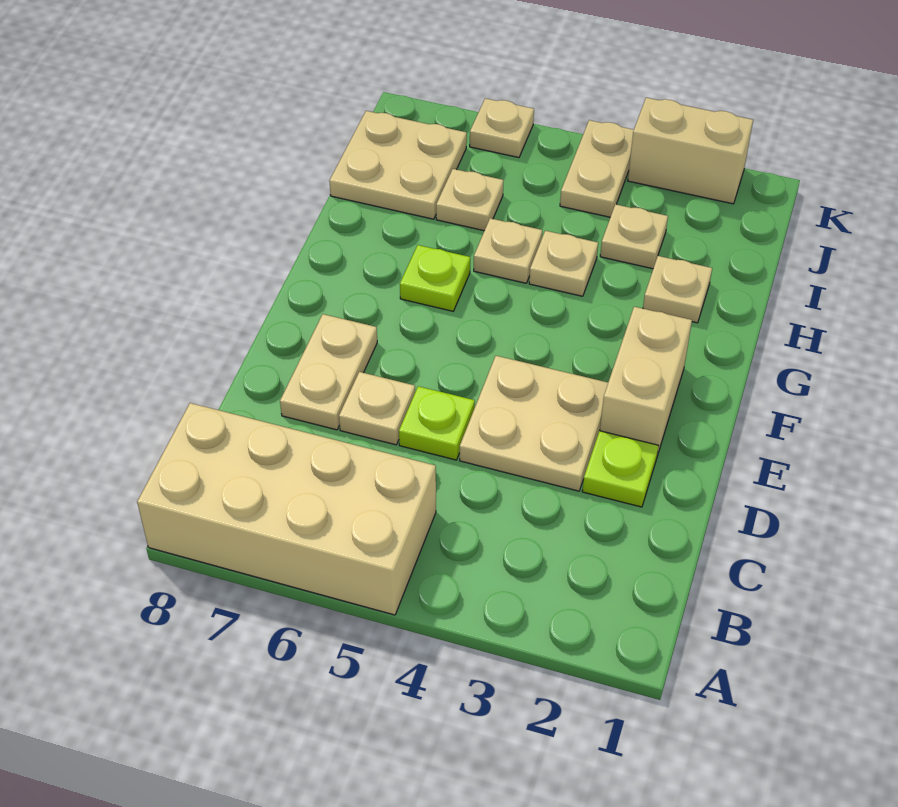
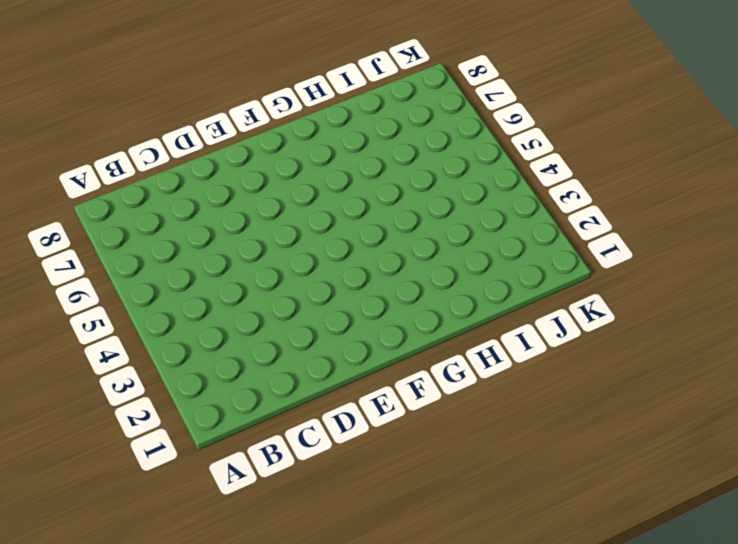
none -> tan brick A5:B8 level 1
none -> lime plate D2 level 1
none -> tan plate D3:E4 level 1

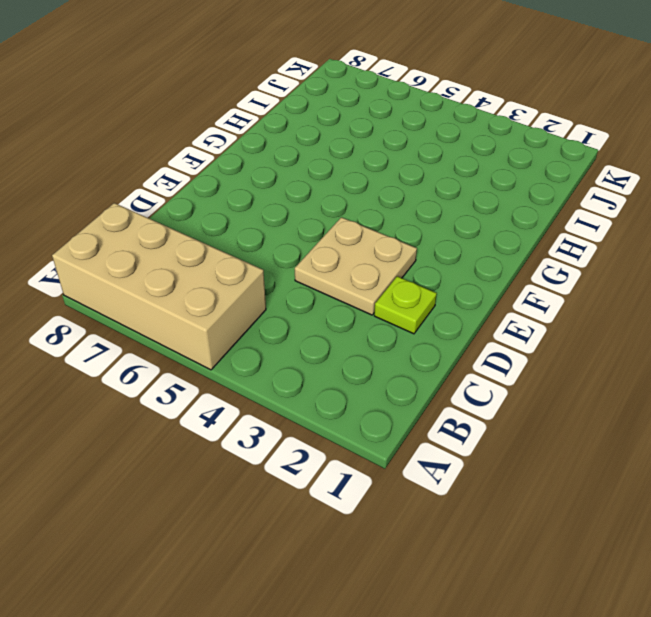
none -> lime plate D5 level 1
none -> tan plate D6 level 1
none -> tan plate D7:E7 level 1

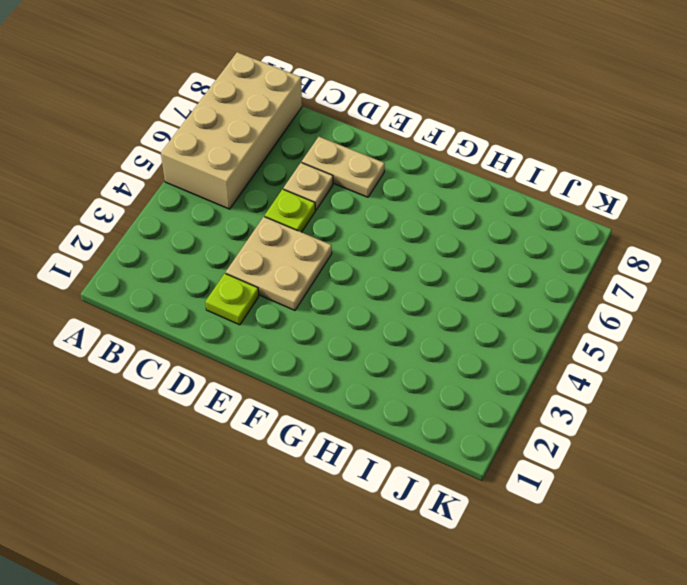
none -> tan brick E2:F2 level 1
none -> lime plate G6 level 1
none -> tan plate H2 level 1

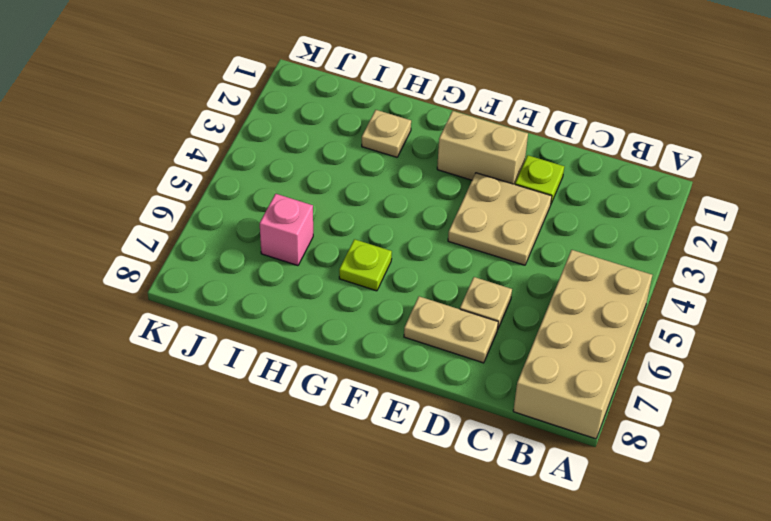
pink brick I6 level 1 -> tan plate I6 level 1
none -> lime plate D5 level 1
none -> tan plate H4 level 1
none -> tan plate H5 level 1

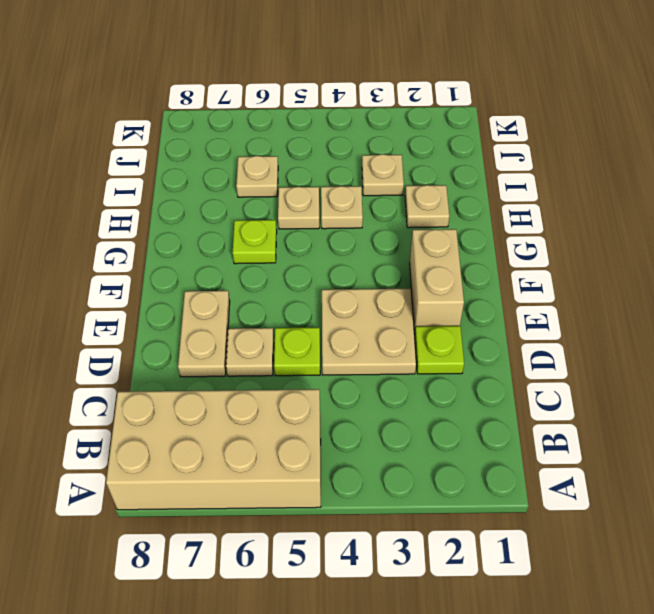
none -> tan plate I7:J8 level 1
none -> tan plate J4:K4 level 1
none -> tan brick K2:K3 level 1

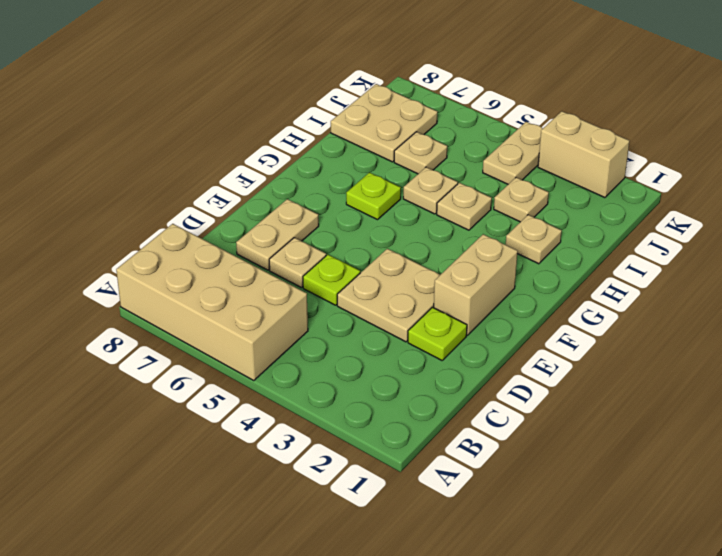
none -> tan plate K6 level 1

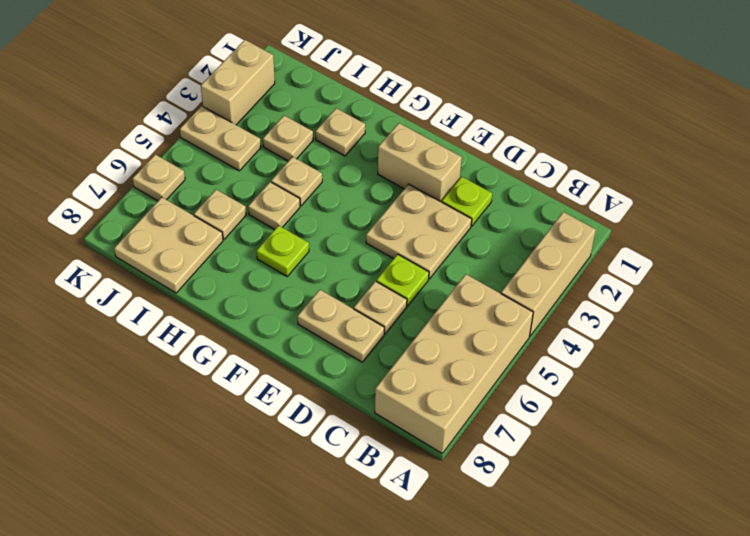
tan brick A2:A4 level 1 -> none

